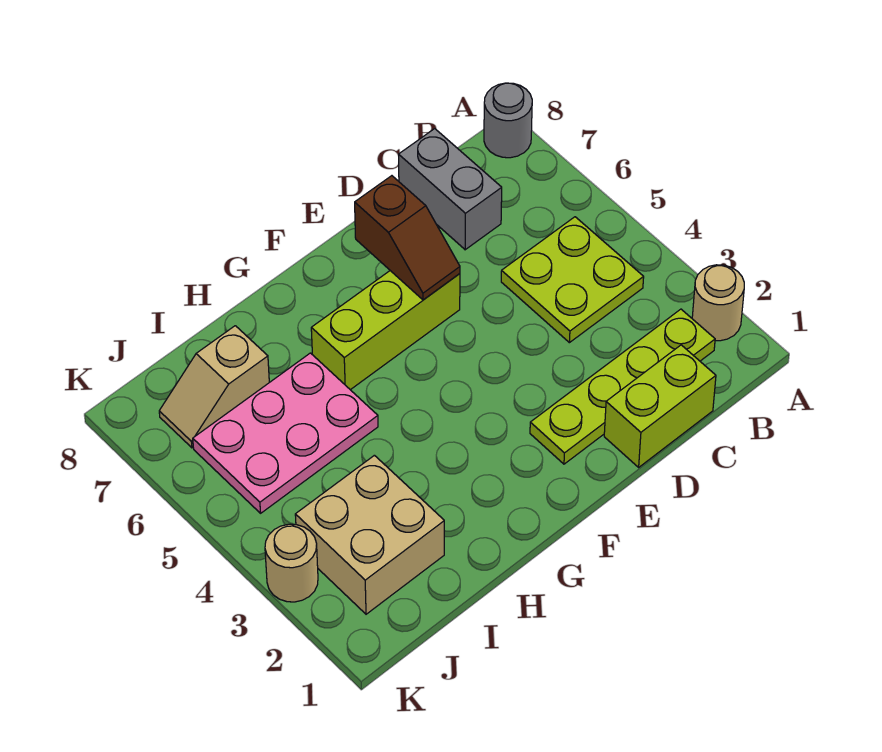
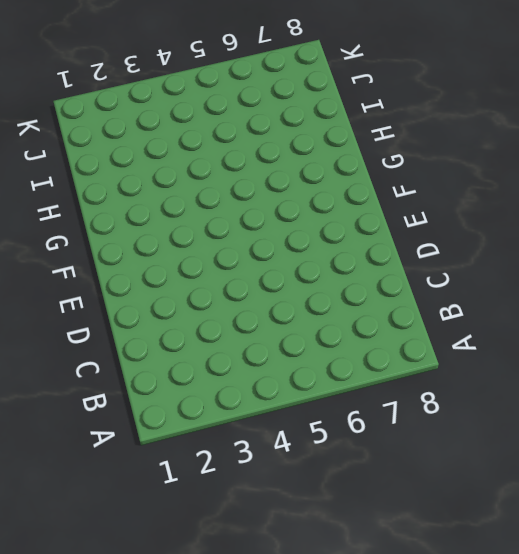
none -> tan round brick A2 level 1
none -> grey round brick A8 level 1
none -> lime plate B2:E2 level 1

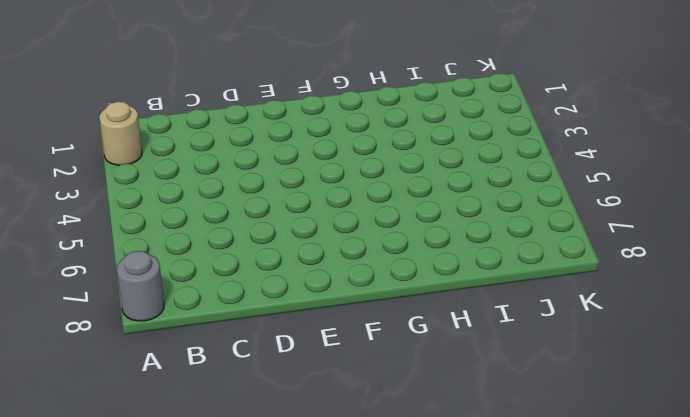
none -> lime plate B2:E2 level 1
none -> lime plate B4:C5 level 1
none -> lime brick C1:D1 level 1

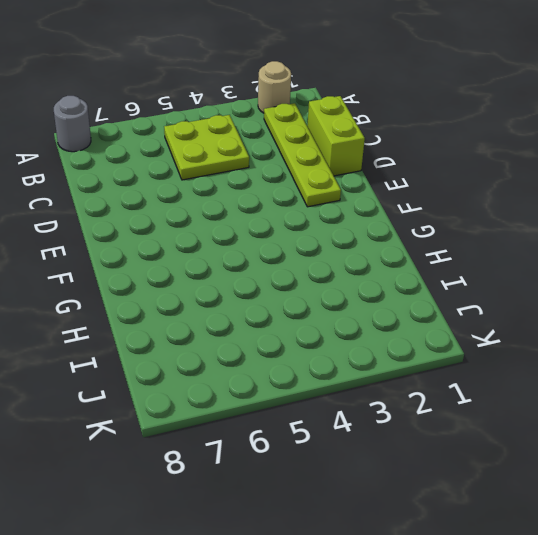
none -> grey brick C7:C8 level 1
none -> lime brick E6:G6 level 1
none -> pink plate H5:J6 level 1

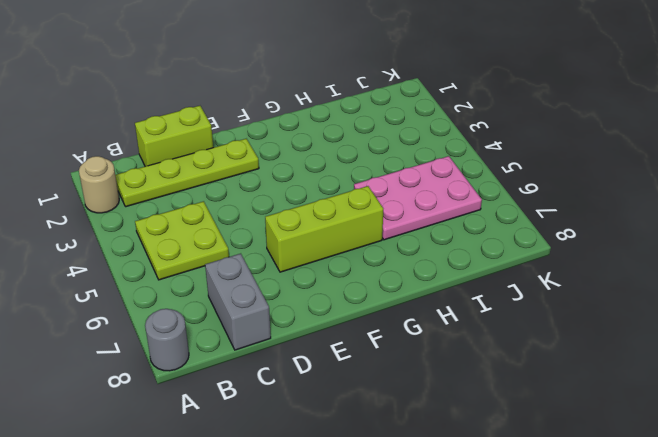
none -> tan brick I2:J3 level 1
none -> tan slope I7:J7 level 1 top I
none -> tan round brick K3 level 1

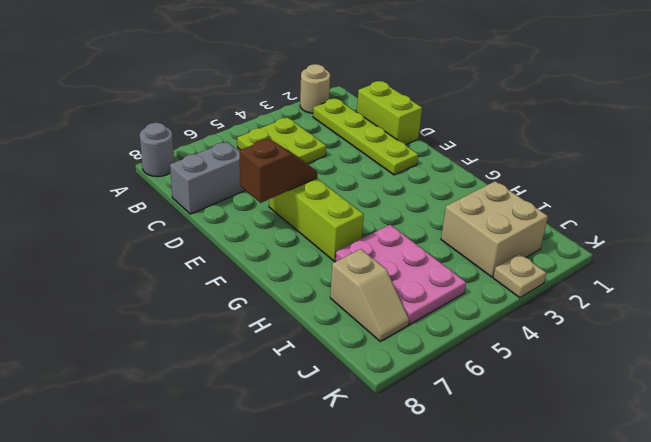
tan plate K3 level 1 -> tan round brick K3 level 1

